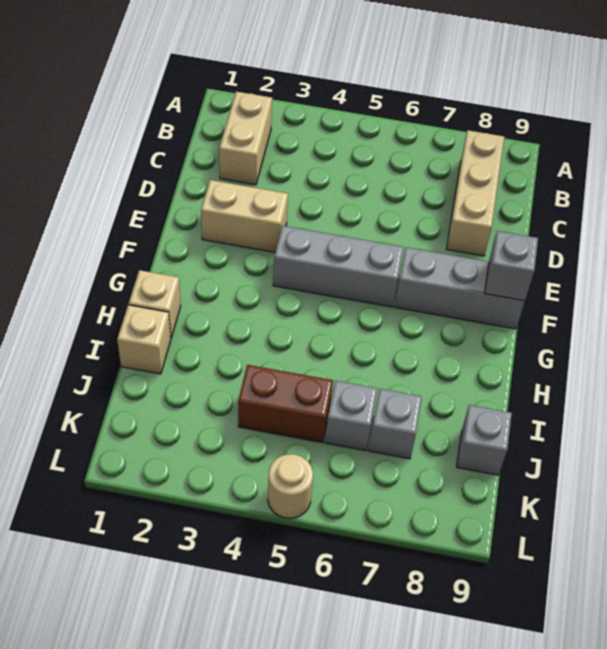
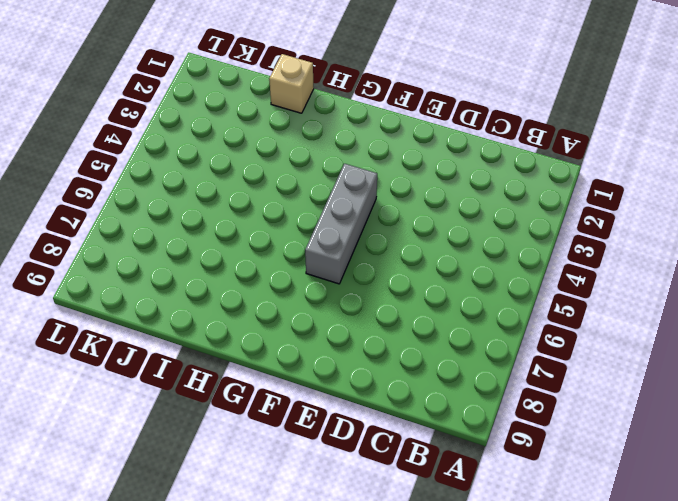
none -> tan brick B2:C2 level 1
none -> tan brick B8:D8 level 1
none -> tan brick E2:E3 level 1

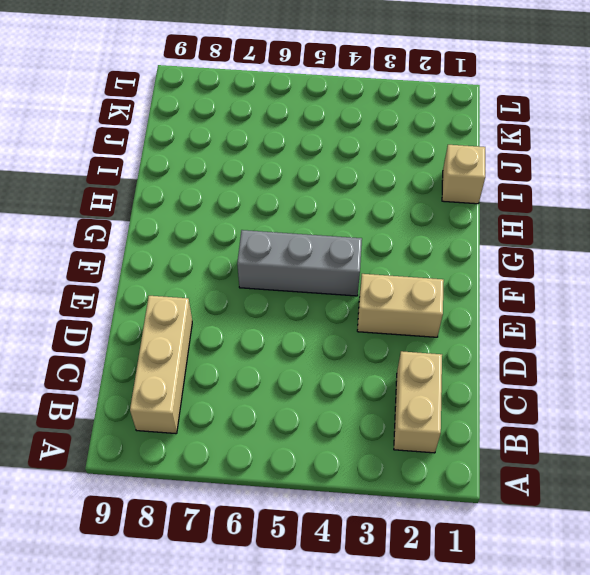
none -> grey brick F7:F9 level 1
none -> tan brick H1 level 1
none -> brown brick J4:J5 level 1

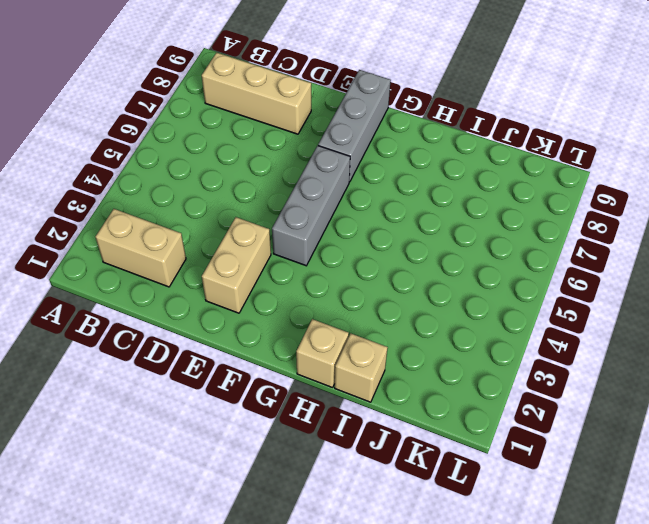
none -> brown brick J4:J5 level 1
none -> grey brick J6 level 1
none -> grey brick J7 level 1

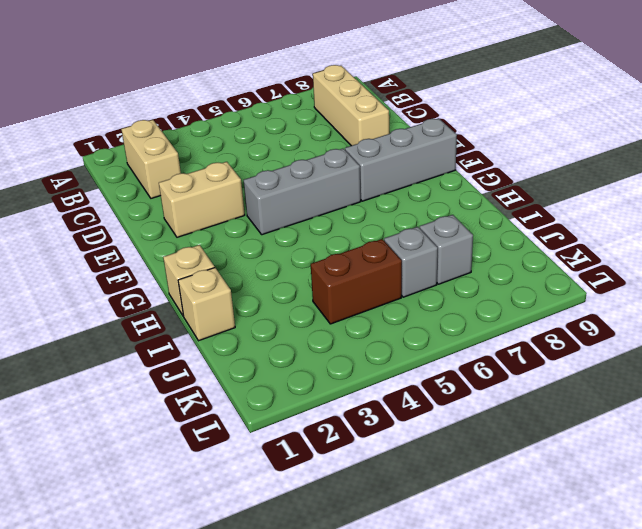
none -> grey brick J9 level 1
none -> tan round brick L5 level 1
none -> grey brick F9 level 2

